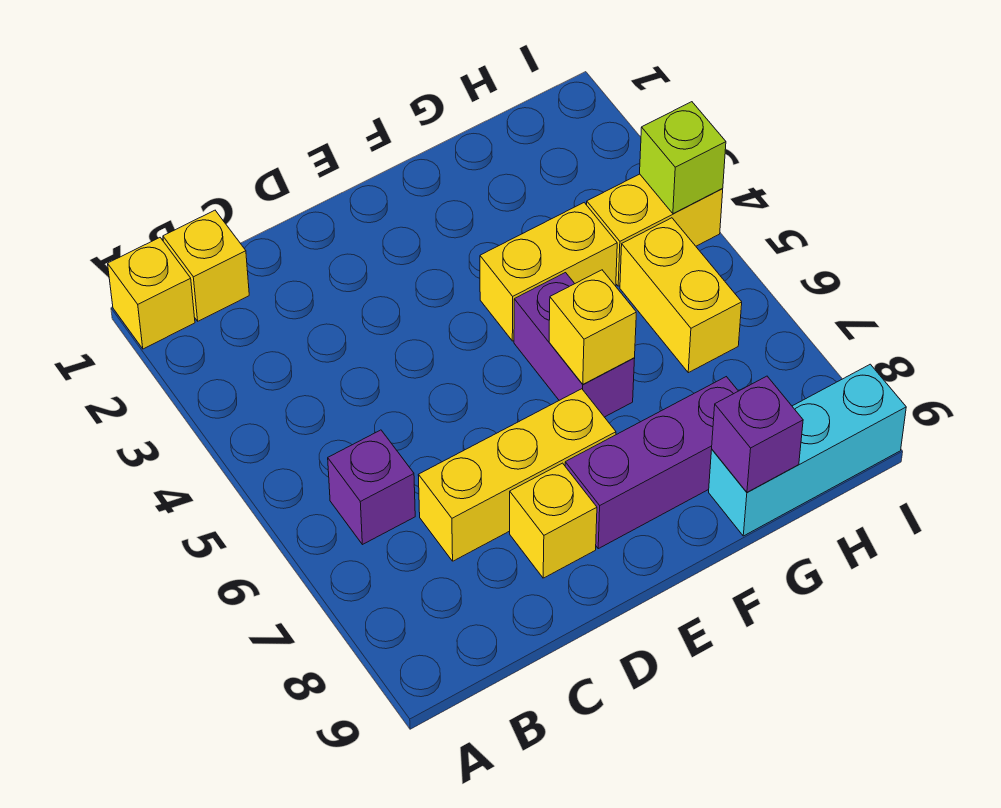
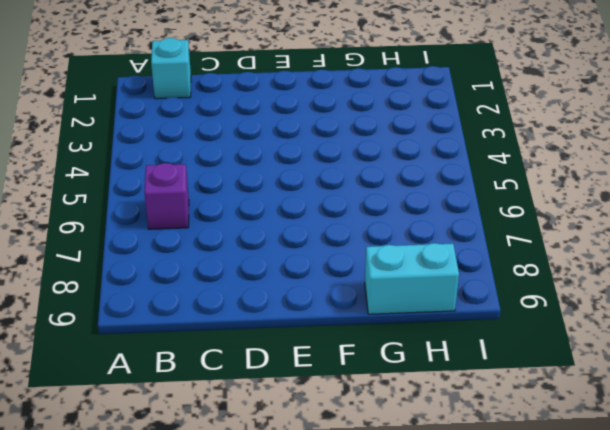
cyan brick B1 level 1 -> yellow brick B1 level 1
cyan brick G9:H9 level 1 -> cyan brick G9:I9 level 1
none -> yellow brick A1 level 1
none -> yellow brick C7:E7 level 1
none -> yellow brick D8 level 1

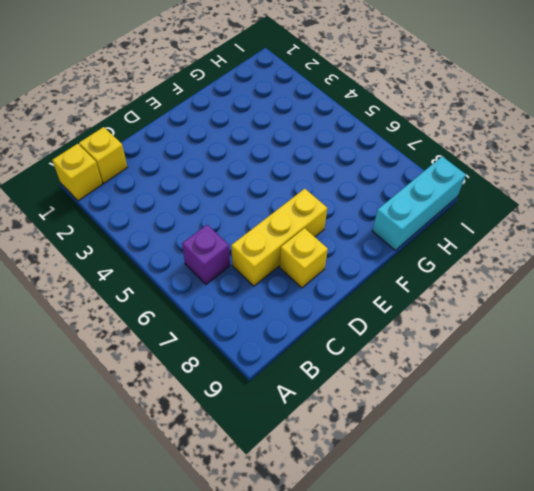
none -> purple brick E8:G8 level 1
none -> yellow brick F4:G4 level 1
none -> purple brick F5:F6 level 1

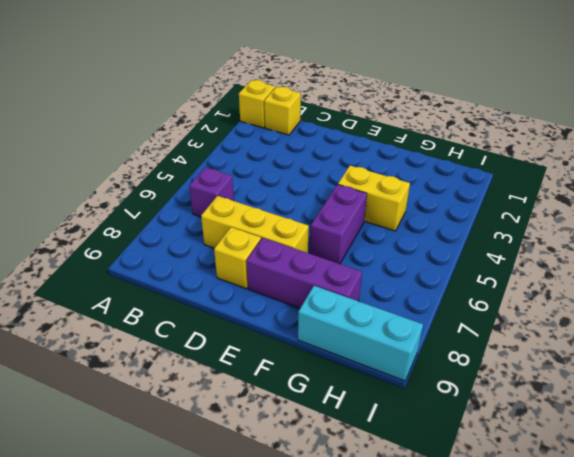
none -> yellow brick H4:I4 level 1
none -> yellow brick H5:H6 level 1
none -> yellow brick F6 level 2

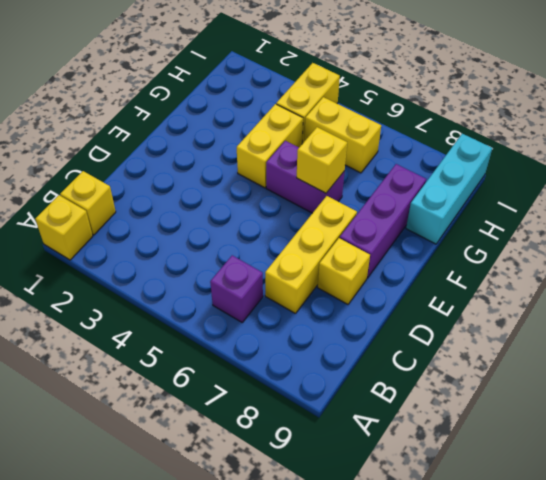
none -> purple brick G9 level 2
none -> lime brick I4 level 2

